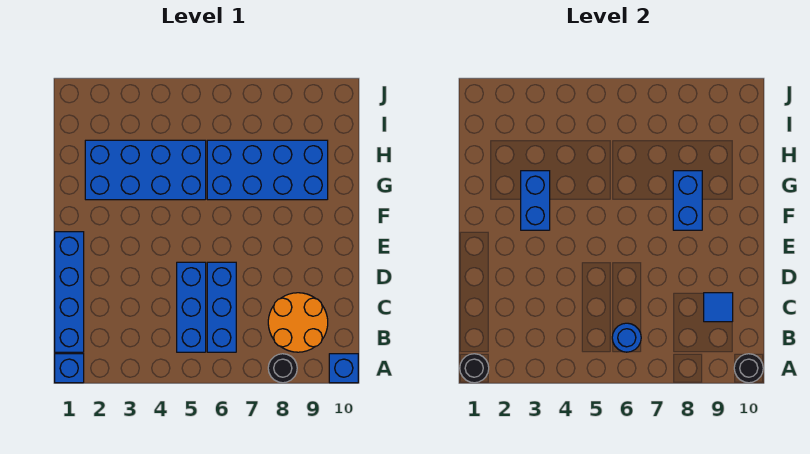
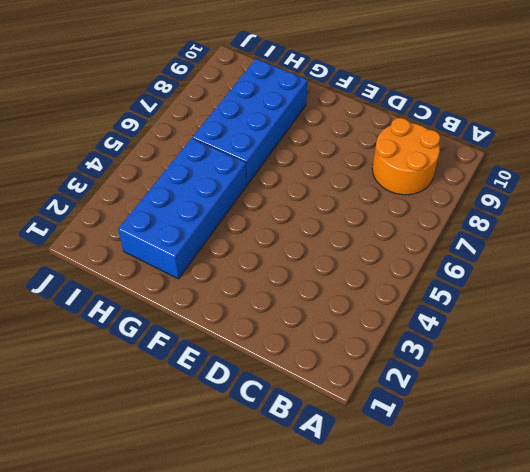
none -> blue brick A1 level 1
none -> black round brick A8 level 1
none -> blue brick A10 level 1

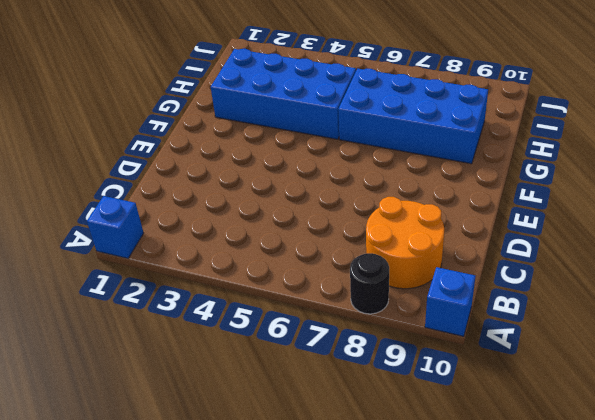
none -> blue brick B1:E1 level 1
none -> blue brick B5:D5 level 1
none -> blue brick B6:D6 level 1

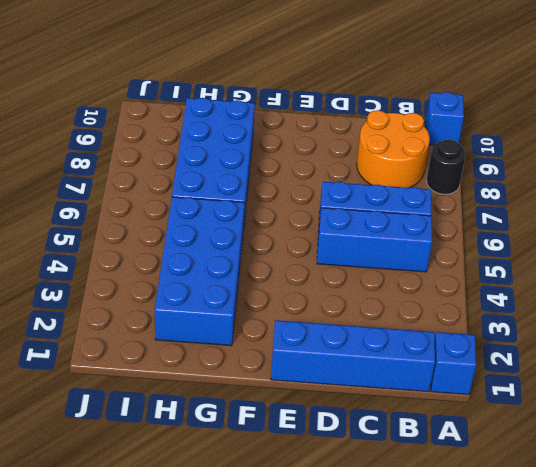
none -> black round brick A1 level 2
none -> black round brick A10 level 2
none -> blue round brick B6 level 2

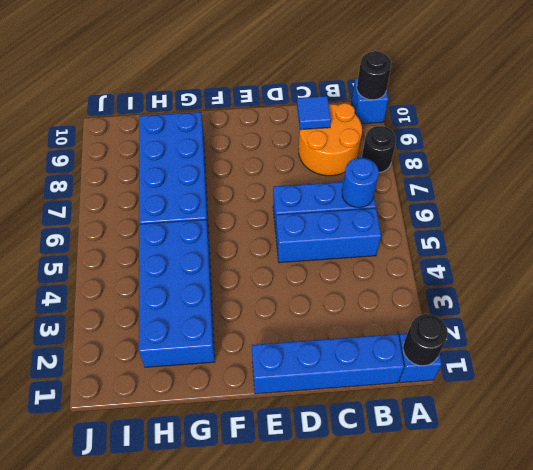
none -> blue brick F3:G3 level 2
none -> blue brick F8:G8 level 2

